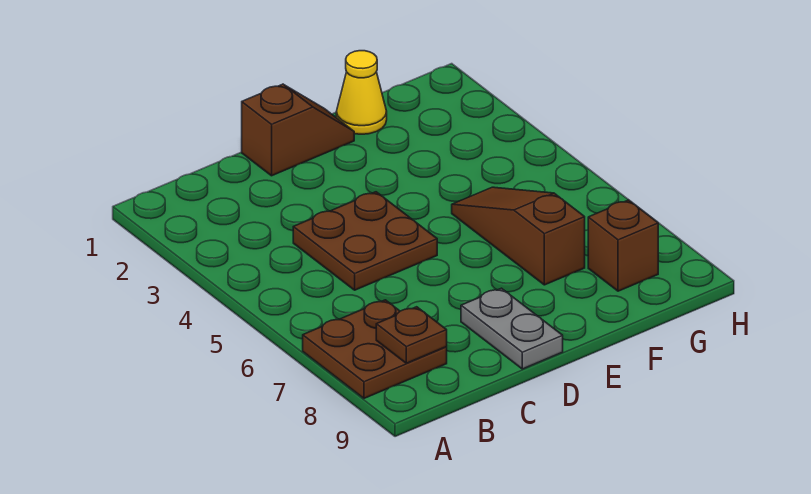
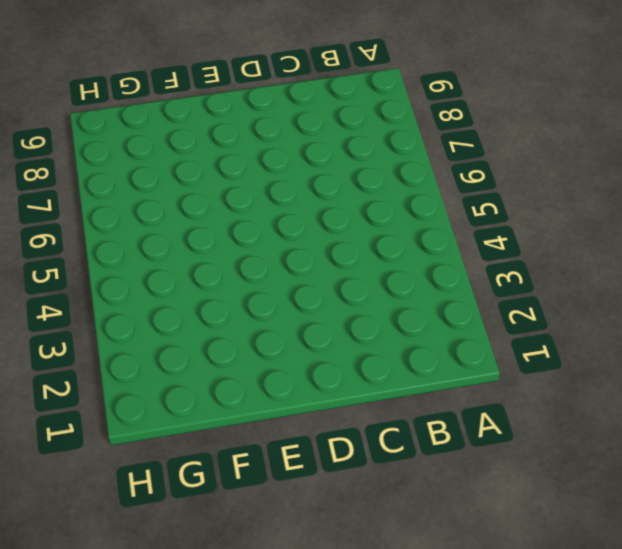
none -> brown plate A7:B8 level 1
none -> brown plate C4:D5 level 1

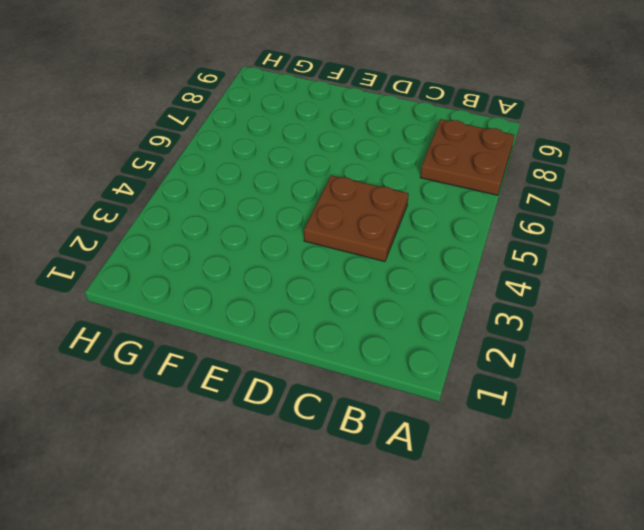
none -> brown slope D1:E1 level 1 top D
none -> grey plate D8:D9 level 1

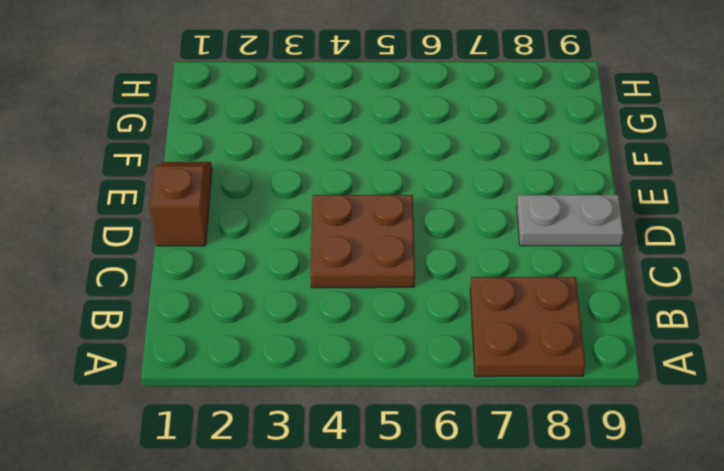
none -> yellow cone F1 level 1
none -> brown slope F5:F7 level 1 top 7

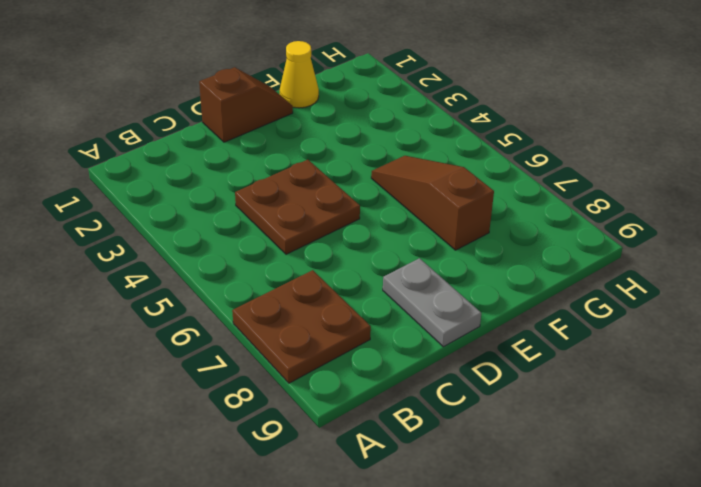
none -> brown brick G8 level 1
none -> brown plate B8 level 2

